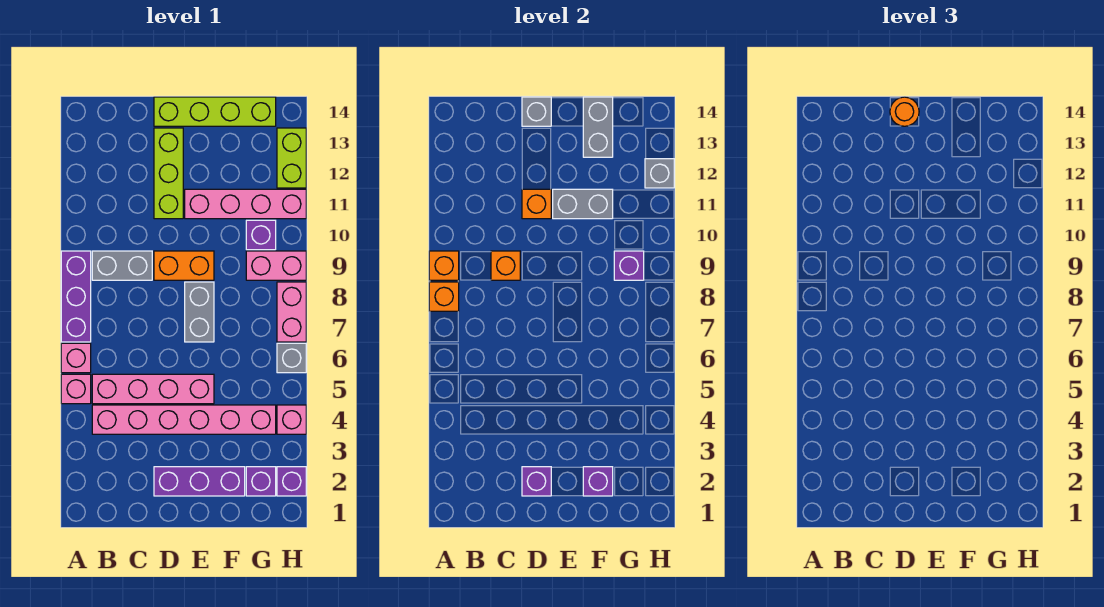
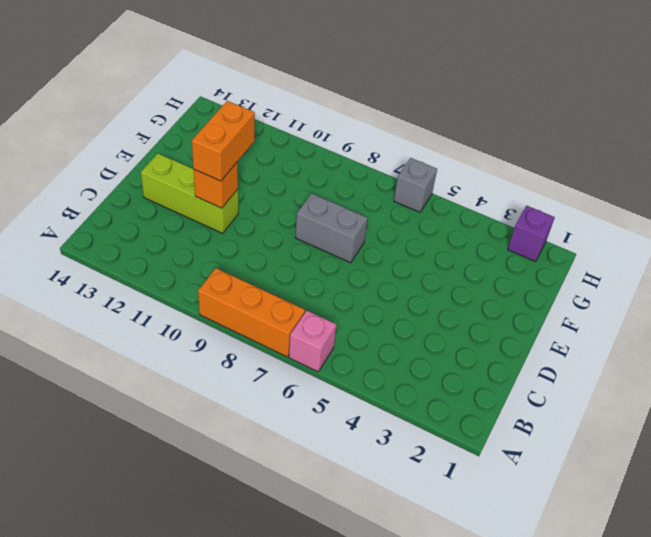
orange brick A7:A9 level 1 -> purple brick A7:A9 level 1
orange brick D11:E11 level 3 -> orange brick D9:E9 level 1
none -> pink brick A5 level 1
none -> pink brick B4:G4 level 1
none -> pink brick B5:E5 level 1
none -> grey brick B9:C9 level 1

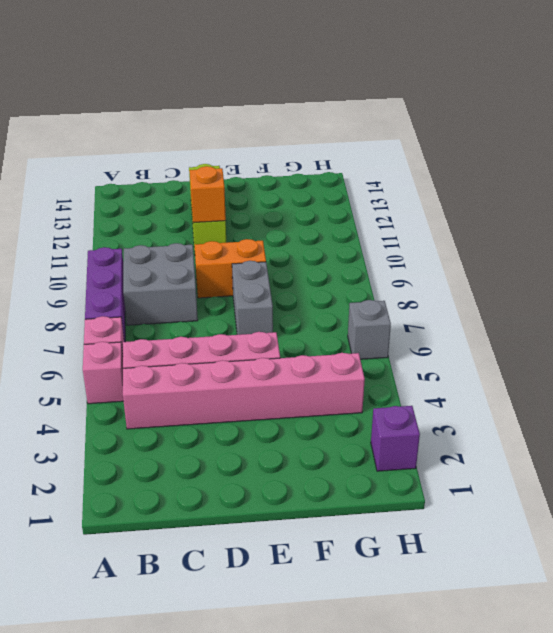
grey brick B8:C9 level 1 -> grey brick B9:C9 level 1
none -> purple brick D2:F2 level 1
none -> lime brick D14:G14 level 1
none -> pink brick E11:H11 level 1
none -> purple brick G2 level 1

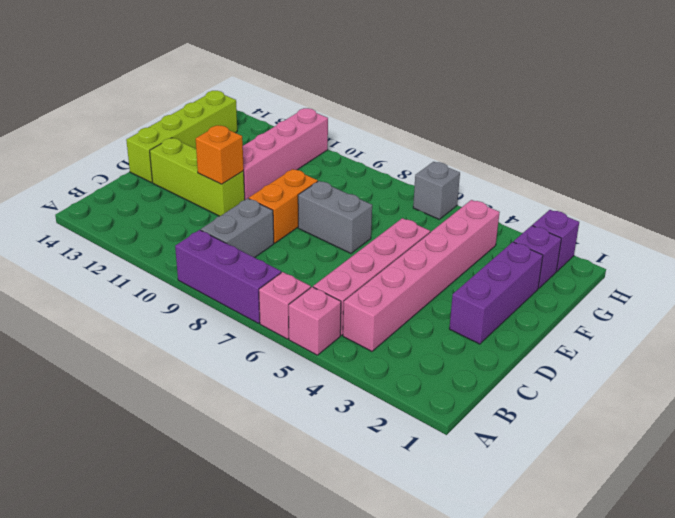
none -> pink brick G9:H9 level 1
none -> purple brick G10 level 1
none -> pink brick H4 level 1
none -> pink brick H7:H8 level 1

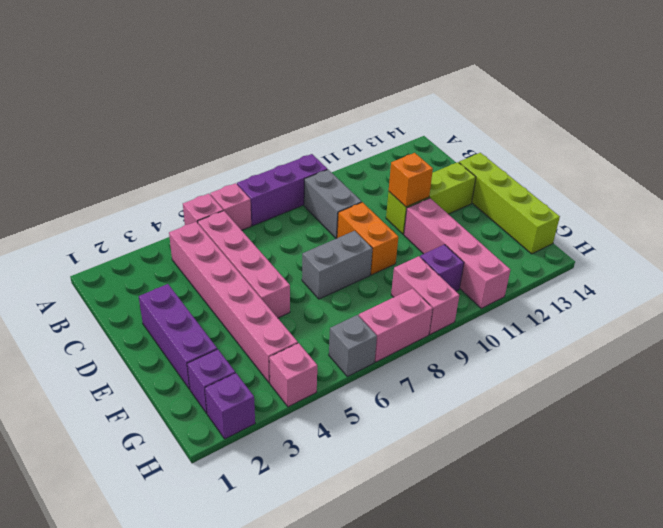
none -> lime brick H12:H13 level 1
none -> orange brick A8 level 2
none -> orange brick A9 level 2
none -> orange brick C9 level 2

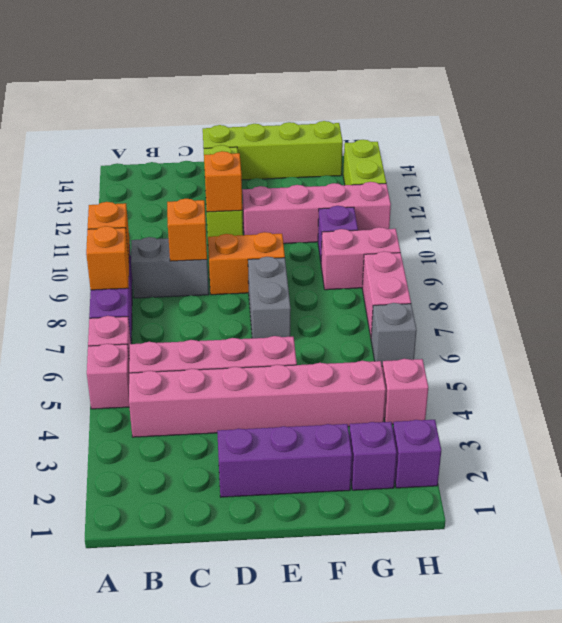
none -> purple brick D2 level 2
none -> grey brick D14 level 2
none -> grey brick E11:F11 level 2
none -> purple brick F2 level 2

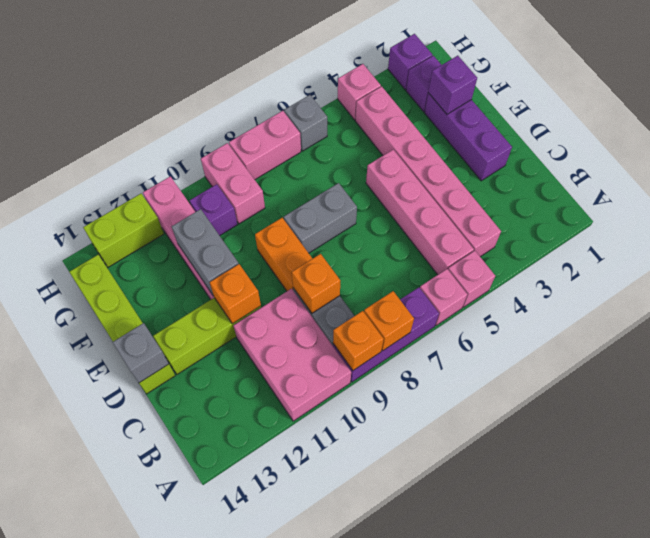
pink brick A10:C11 level 1 -> none
none -> purple brick D2 level 2
none -> grey brick F13:F14 level 2
none -> purple brick G9 level 2
none -> grey brick H12 level 2

